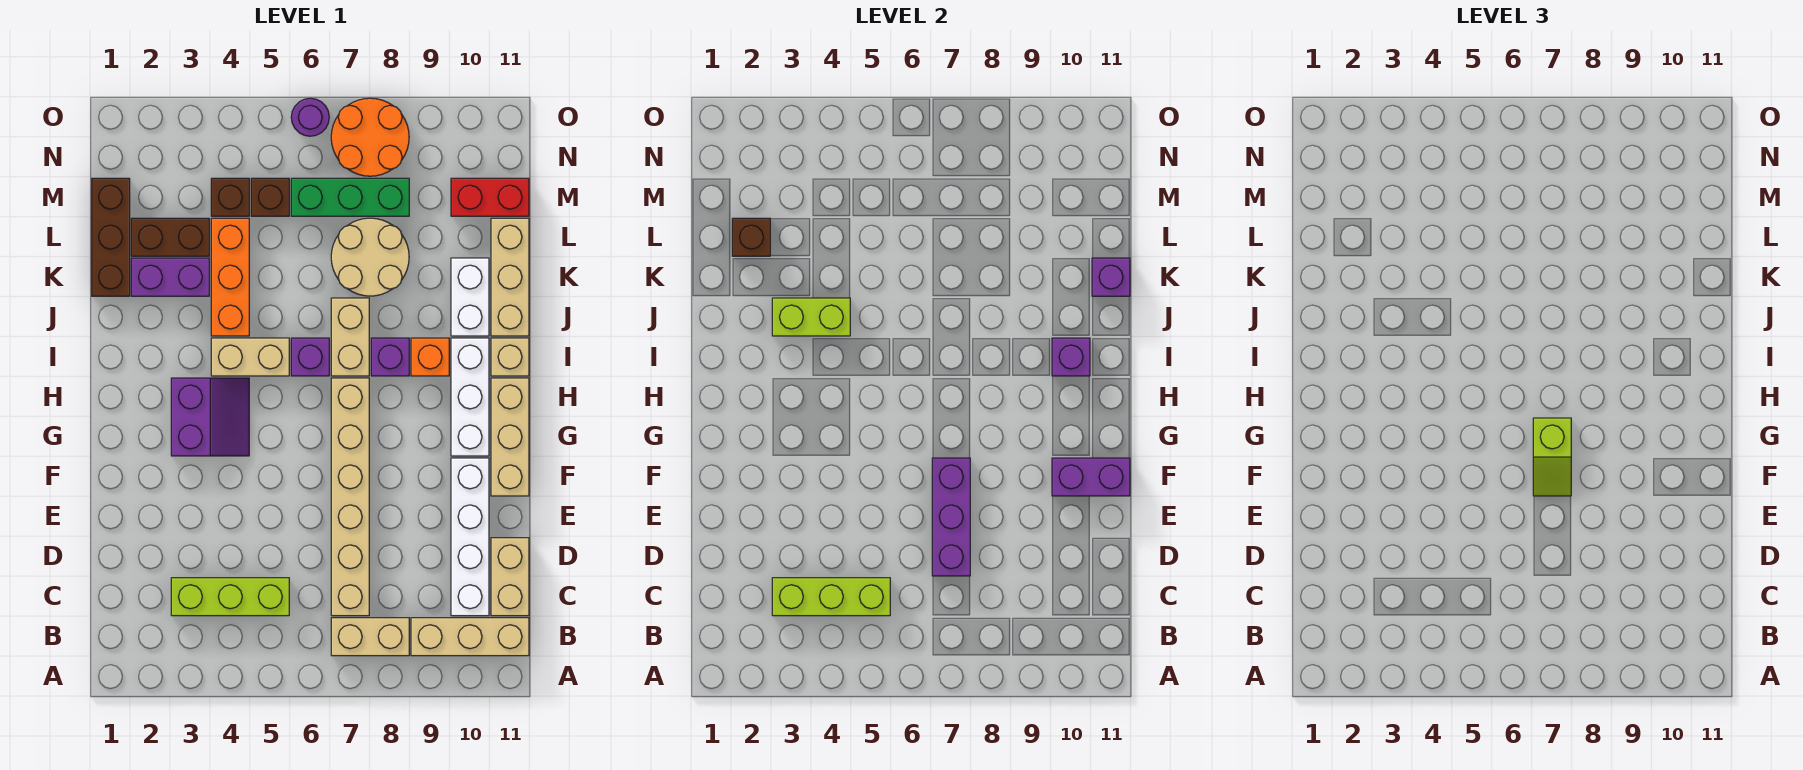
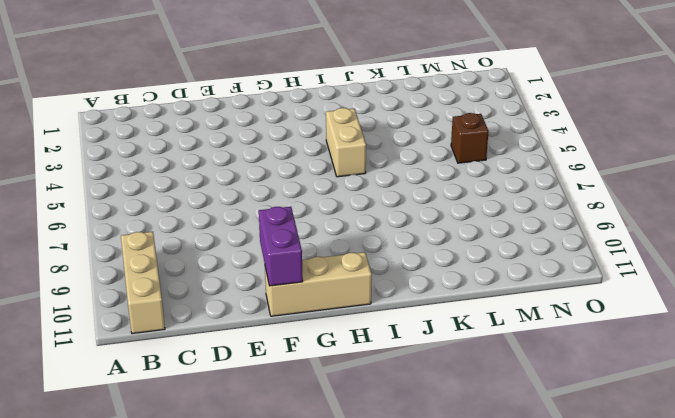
none -> tan brick B7:B8 level 1
none -> lime brick C3:C5 level 1
none -> tan brick C7:H7 level 1
none -> white brick C10:F10 level 1

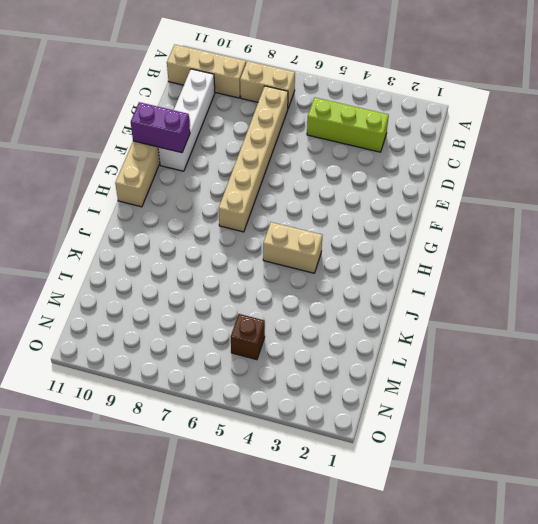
none -> tan brick C11:D11 level 1
none -> purple slope G3:H4 level 1 top 3
none -> white brick G10:I10 level 1
none -> purple brick I6 level 1

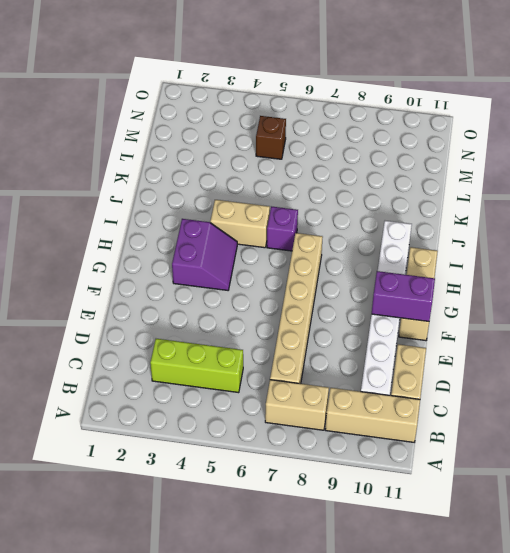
none -> tan brick I7:J7 level 1
none -> purple brick I8 level 1
none -> orange brick I9 level 1
none -> tan brick I11 level 1

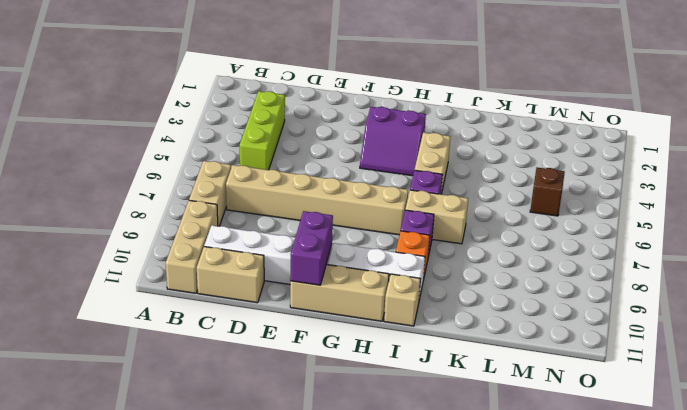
none -> orange brick J4:L4 level 1
none -> white brick J10:K10 level 1
none -> tan brick J11:L11 level 1
none -> brown brick K1:M1 level 1

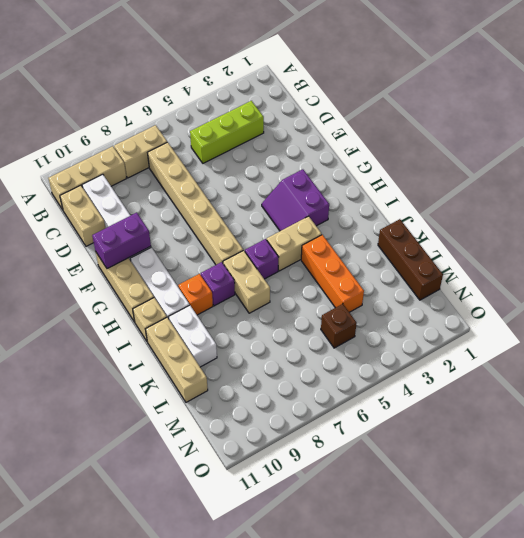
none -> purple brick K2:K3 level 1
none -> tan round brick K7:L8 level 1
none -> brown brick L2:L3 level 1
none -> brown brick M4 level 1

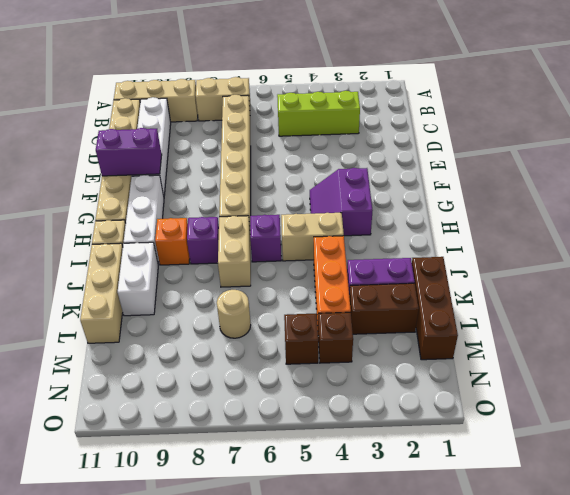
tan round brick L7 level 1 -> tan round brick K7:L8 level 1
none -> green brick M6:M8 level 1
none -> red brick M10:M11 level 1
none -> orange round brick N7:O8 level 1
none -> purple round brick O6 level 1

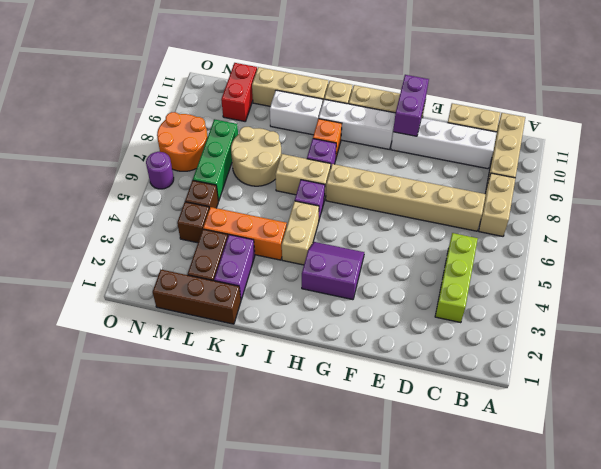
none -> lime brick C3:C5 level 2
none -> purple brick D7:F7 level 2
none -> purple brick I10 level 2
none -> lime brick J3:J4 level 2

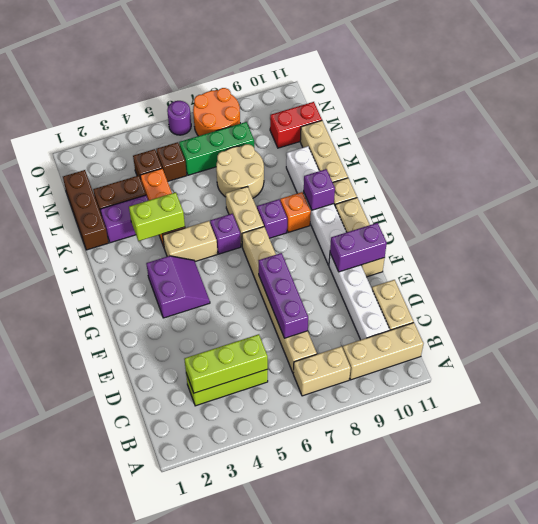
none -> purple brick K11 level 2
none -> brown brick L2 level 2
none -> lime slope F7:G7 level 3 top G

